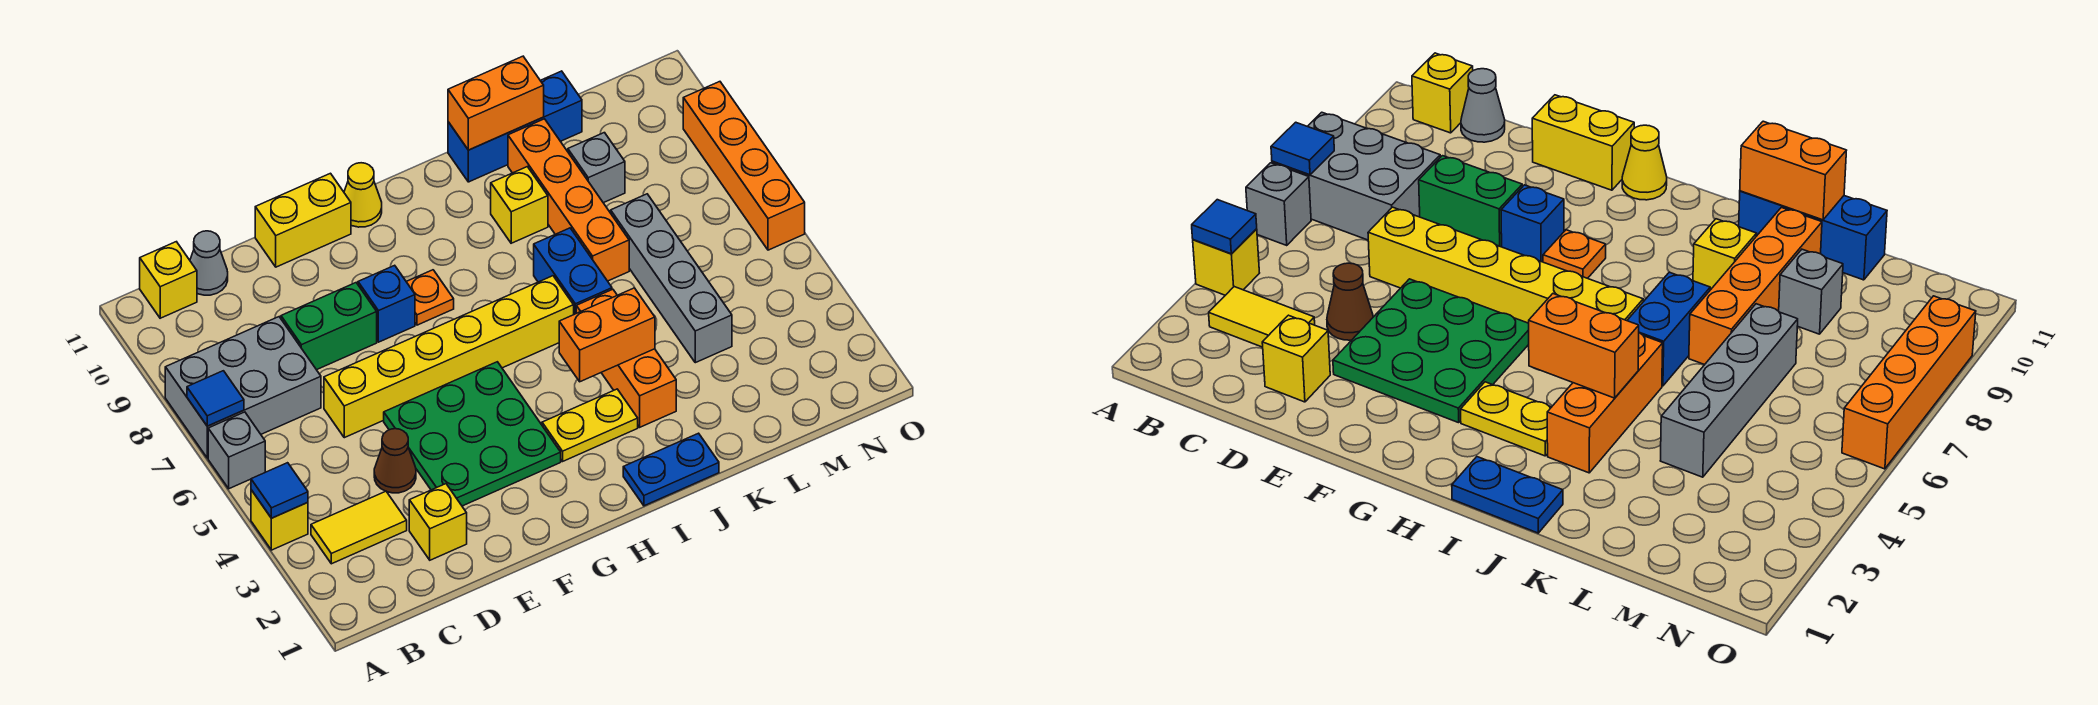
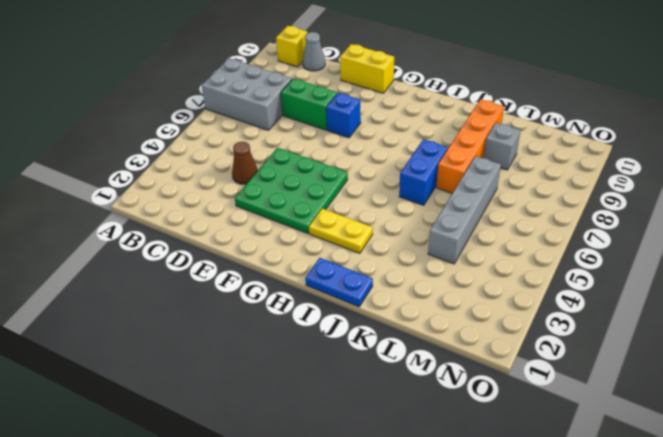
none -> yellow brick A4 level 1
none -> grey brick A6 level 1
none -> yellow tile B3:C3 level 1

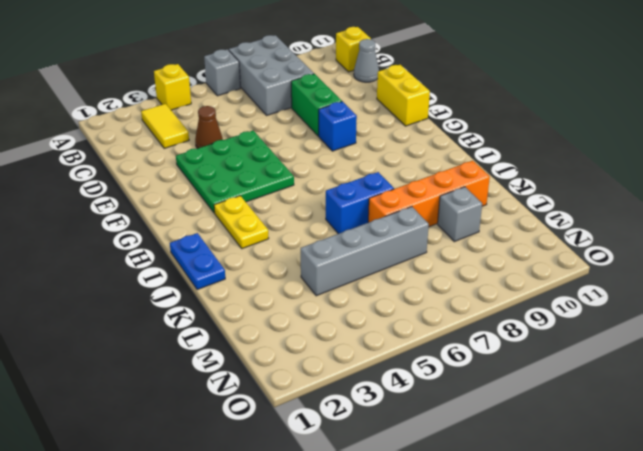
none -> yellow brick D2 level 1
none -> yellow brick D6:I6 level 1
none -> orange plate G8 level 1

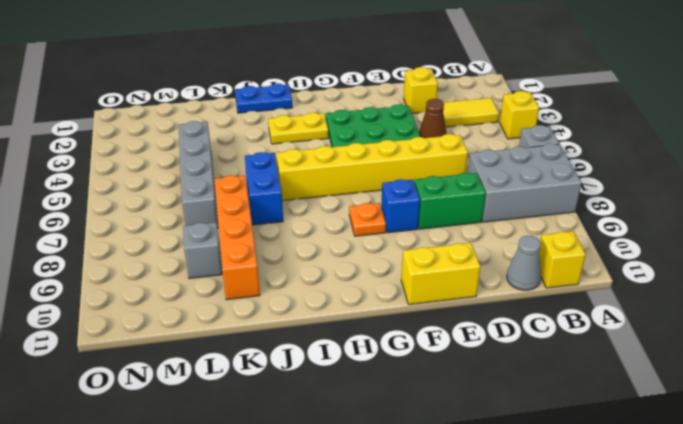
none -> yellow cone G11 level 1
none -> orange brick J3:J5 level 1
none -> yellow brick J9 level 1

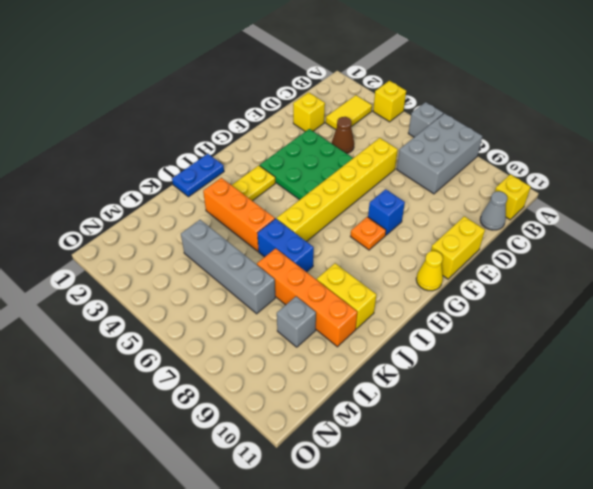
yellow brick J9:J10 level 1 -> yellow brick J9 level 1
none -> green brick D8:E8 level 1
none -> blue brick J11:L11 level 1
none -> orange brick O6:O9 level 1

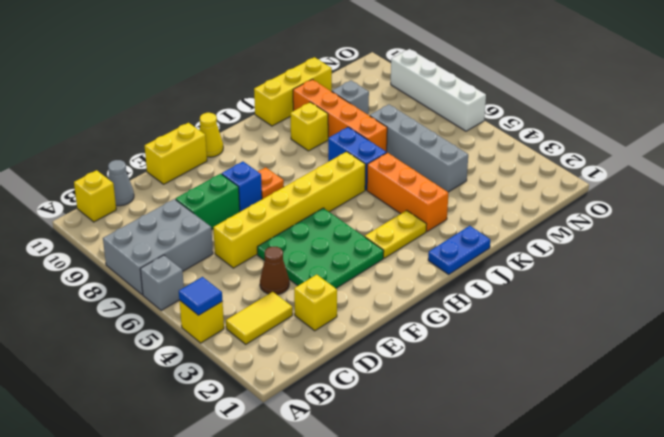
yellow brick J11:L11 level 1 -> blue brick J11:L11 level 1
white brick O6:O9 level 1 -> orange brick O6:O9 level 1
none -> blue tile A7 level 2
none -> orange brick I4:J4 level 2
none -> orange brick J11:K11 level 2

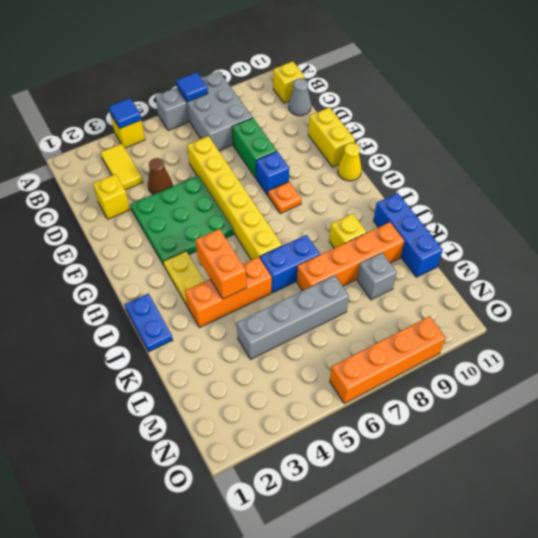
none -> orange brick J11:K11 level 2

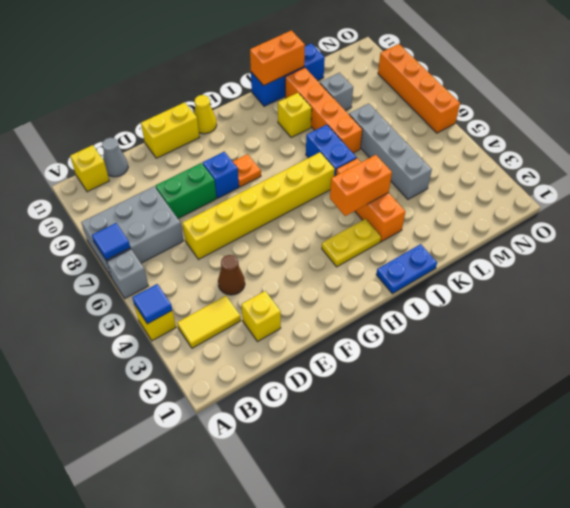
none -> green plate E3:G5 level 1

